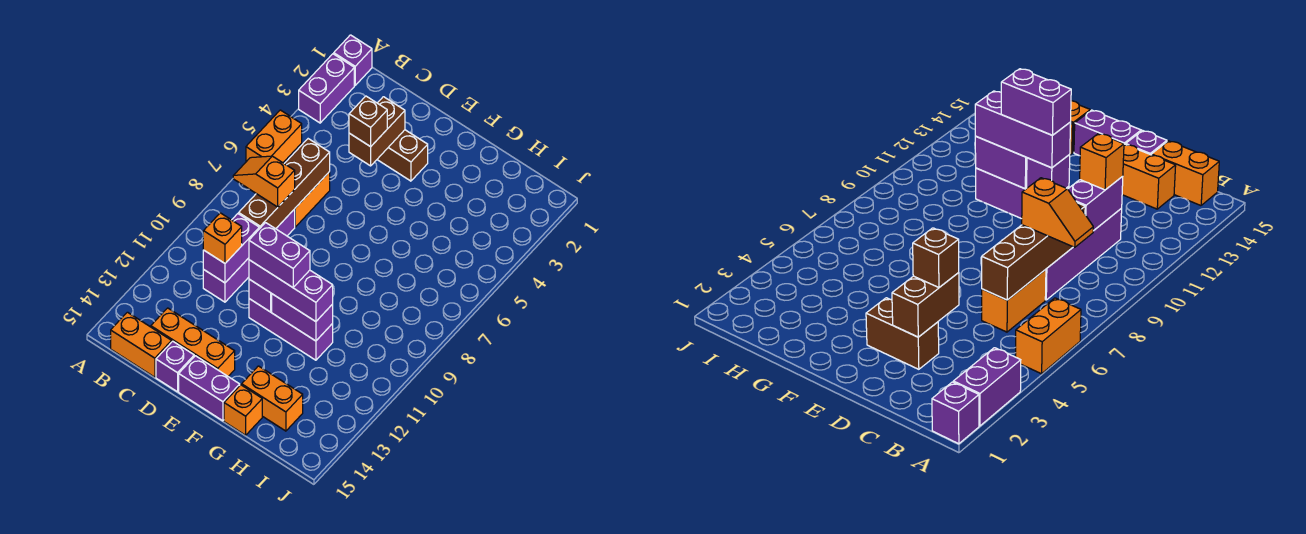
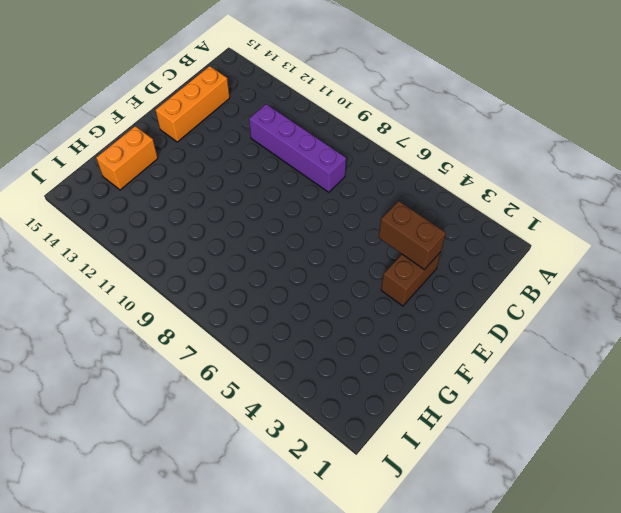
none -> purple brick A1 level 1
none -> purple brick A2:A3 level 1
none -> orange brick A5:A6 level 1

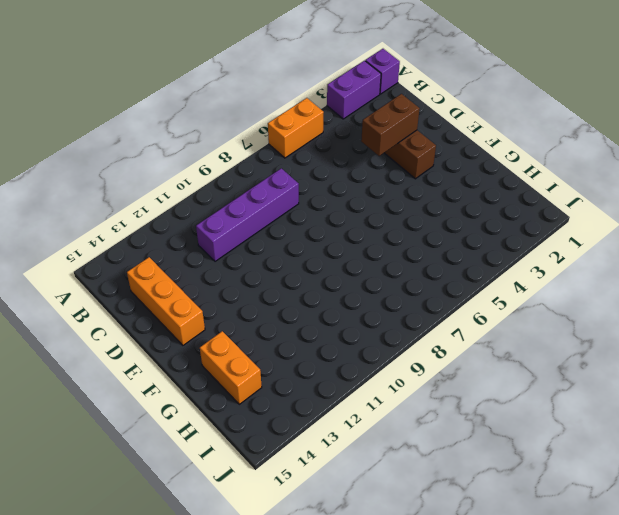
none -> orange brick B15:C15 level 1
none -> orange brick C6:C7 level 1
none -> purple brick D15 level 1

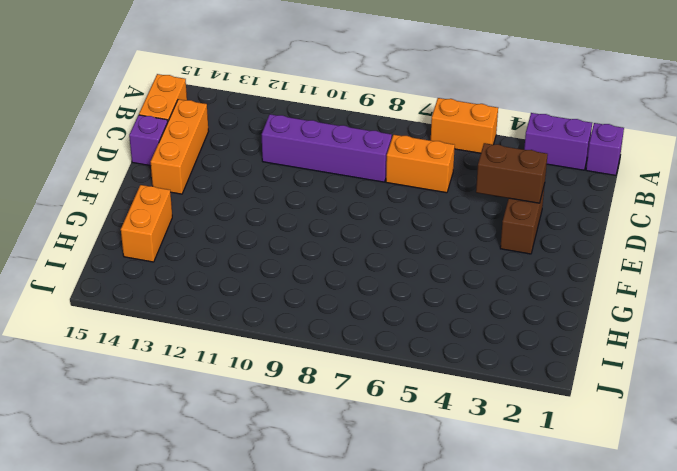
none -> purple brick E11:G11 level 1
none -> purple brick E15:F15 level 1
none -> orange brick G15 level 1

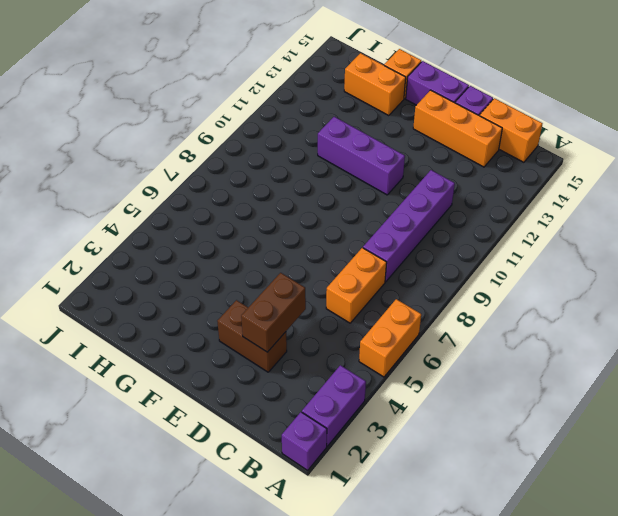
none -> brown brick C6:C9 level 2
none -> purple brick C10:C11 level 2
none -> purple brick E11 level 2

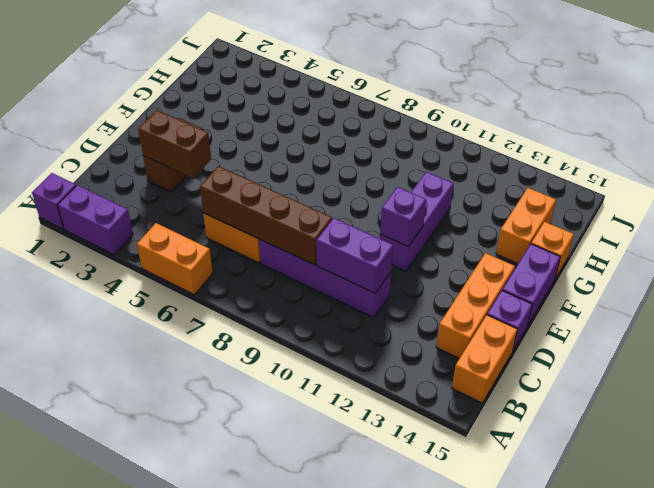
none -> purple brick F11:G11 level 2
none -> orange slope B8:C8 level 3 top C
none -> orange brick C11 level 3

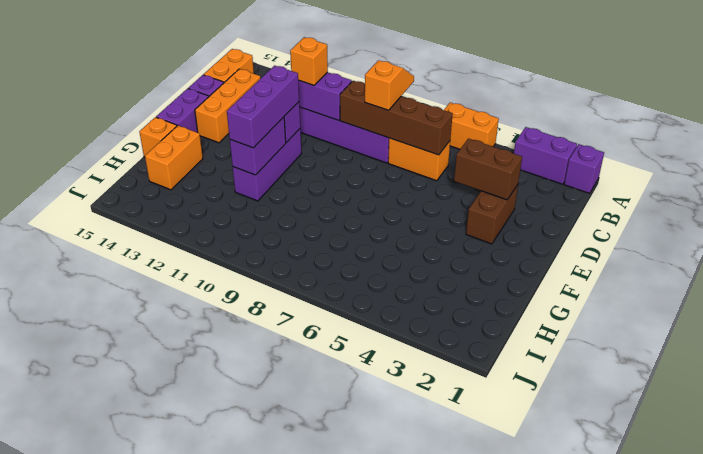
none -> brown brick D4 level 3
none -> purple brick E11:F11 level 4

